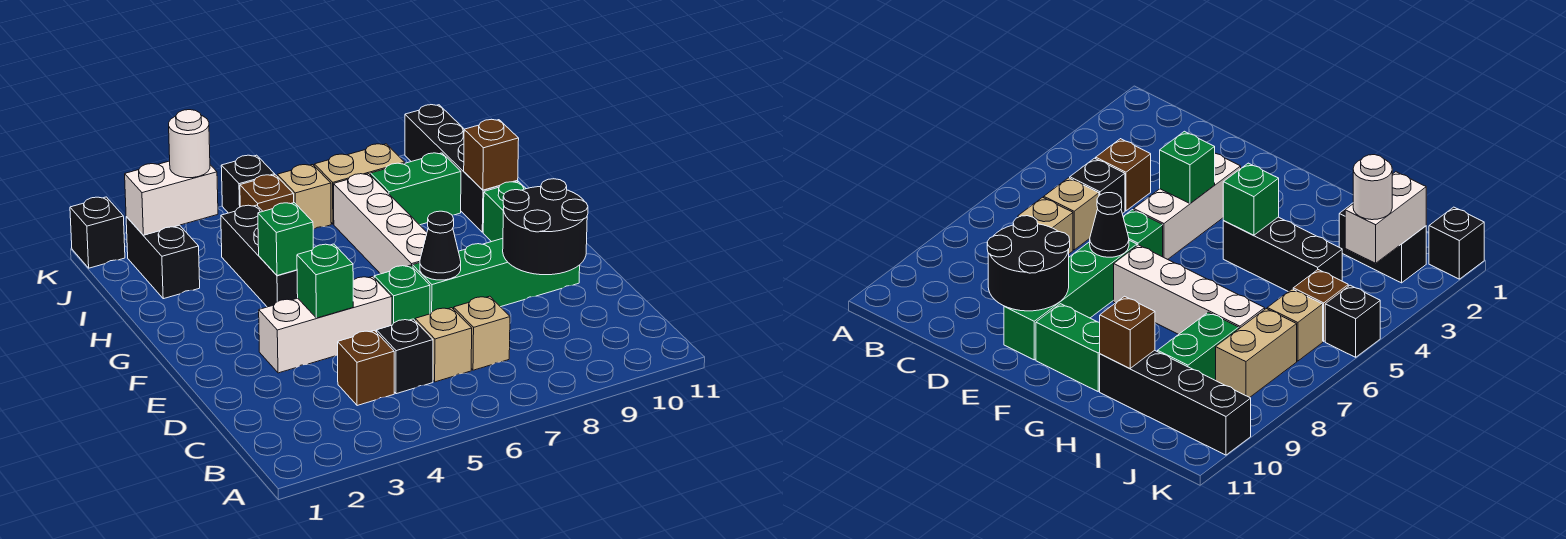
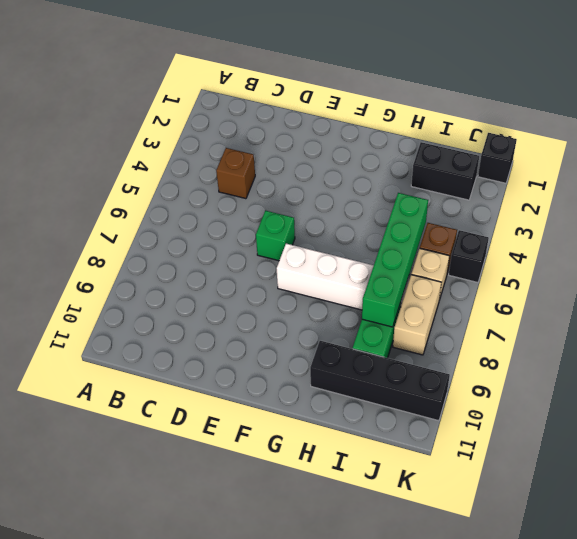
green brick I5:I8 level 2 -> green brick E7:E10 level 1
none -> black brick C5 level 1
none -> tan brick C6 level 1
none -> tan brick C7 level 1

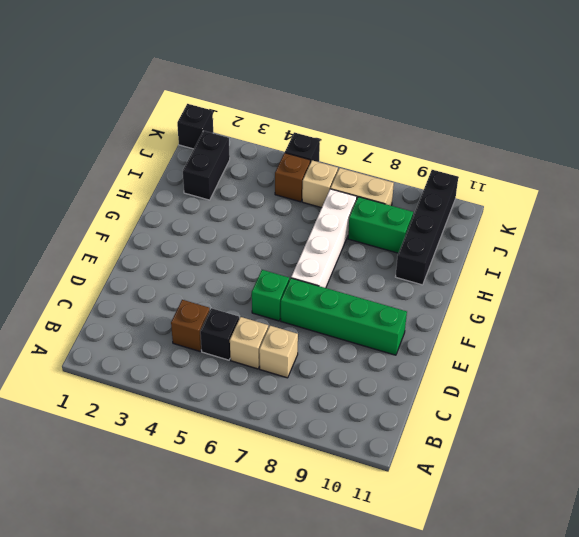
none -> white brick E3:E5 level 1
none -> green brick F10:G10 level 1
none -> black brick G4:I4 level 1

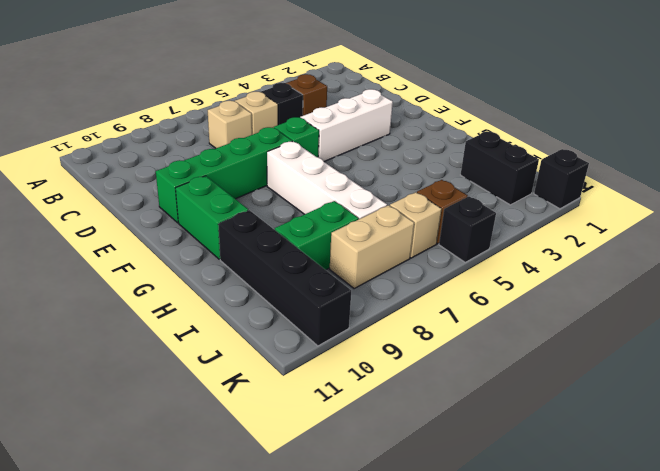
none -> black brick G4:I4 level 1
none -> black round brick D9:E10 level 2
none -> green brick E4 level 2

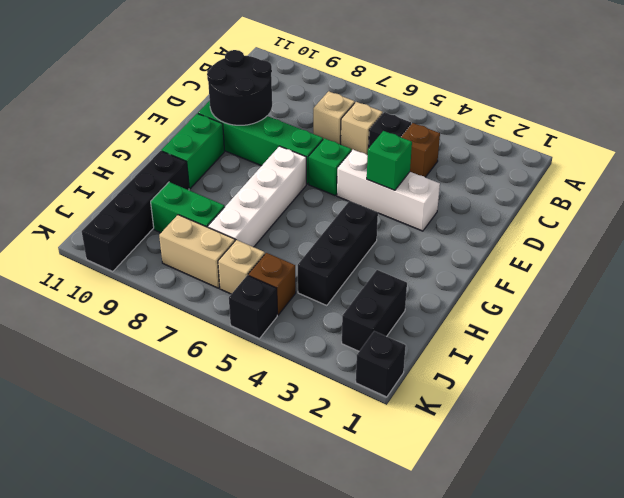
none -> black cone E7 level 2
none -> green brick G4 level 2
none -> brown brick H10 level 2

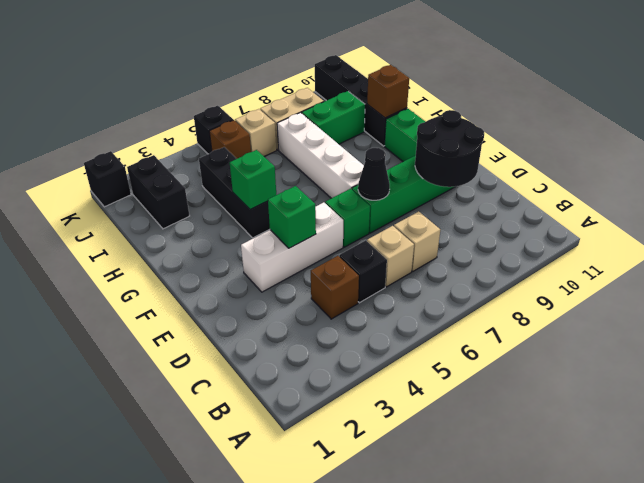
none -> white brick J2:J3 level 2
none -> white round brick J3 level 3

